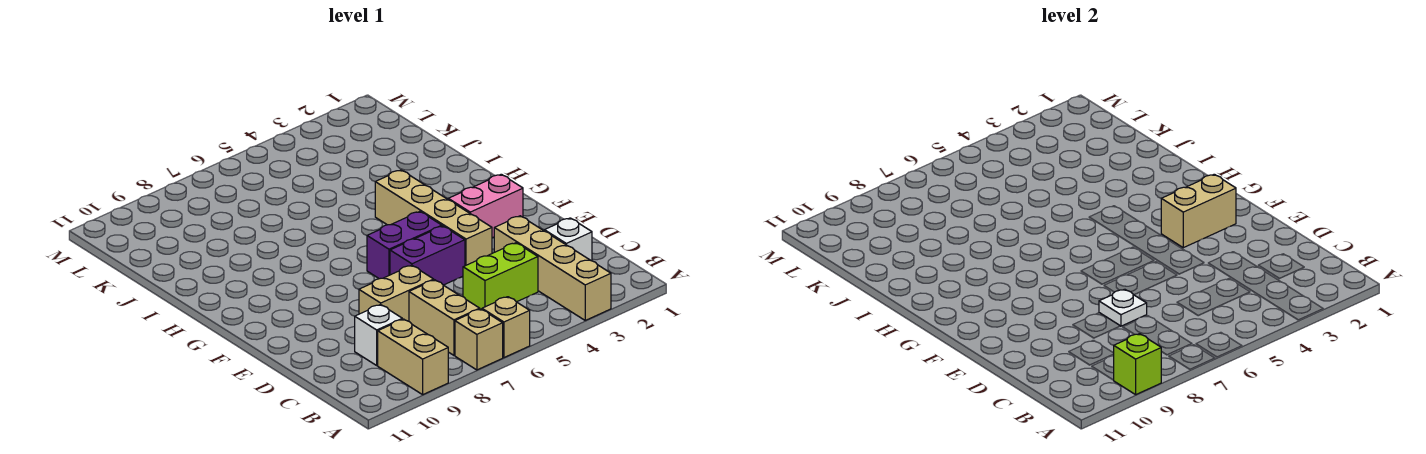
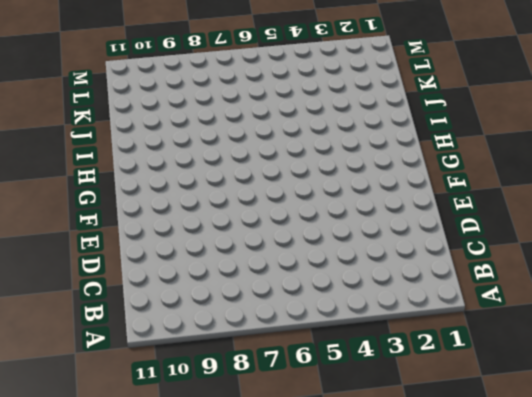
none -> tan brick A3:D3 level 1
none -> tan brick A6 level 1
none -> tan brick A7 level 1

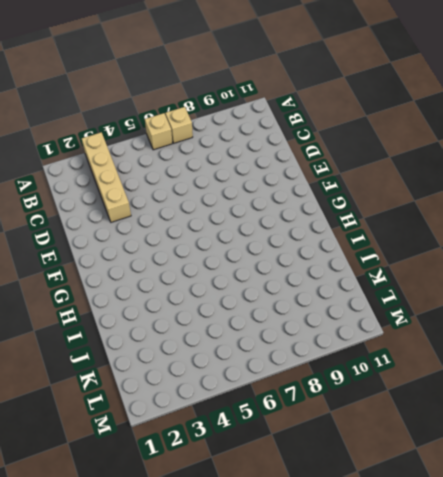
none -> tan brick A9:B9 level 1
none -> tan brick B7:C7 level 1
none -> white brick C2 level 1

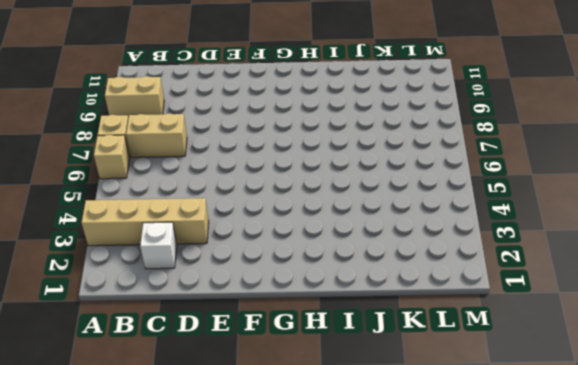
none -> lime brick C4:C5 level 1
none -> white brick C9 level 1
none -> tan brick D7:D8 level 1

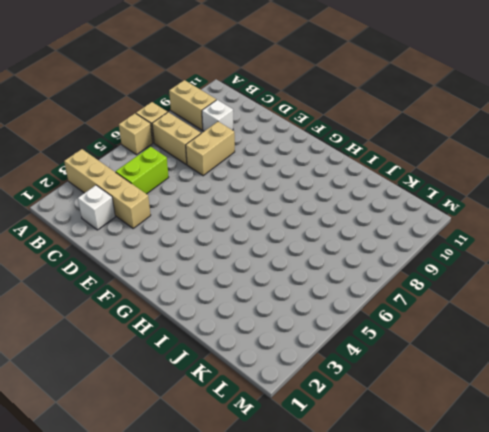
none -> tan brick E4:H4 level 1
none -> purple brick E5:E6 level 1
none -> pink brick F2:F3 level 1

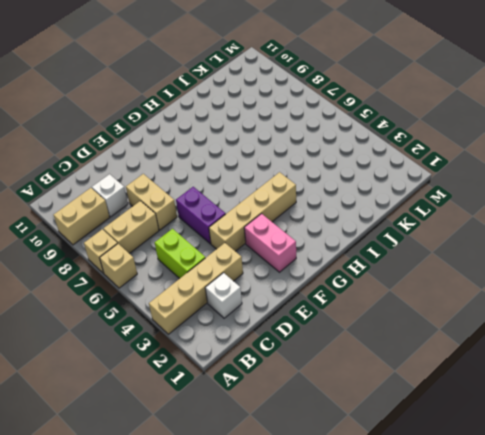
none -> purple brick F5:F6 level 1
none -> lime brick A9 level 2
none -> white plate D7 level 2

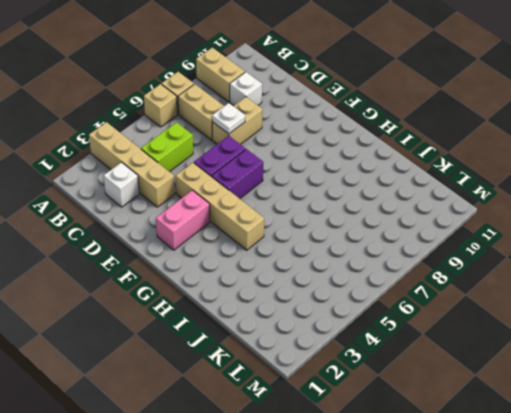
none -> lime brick A9 level 2
none -> tan brick F2:F3 level 2

